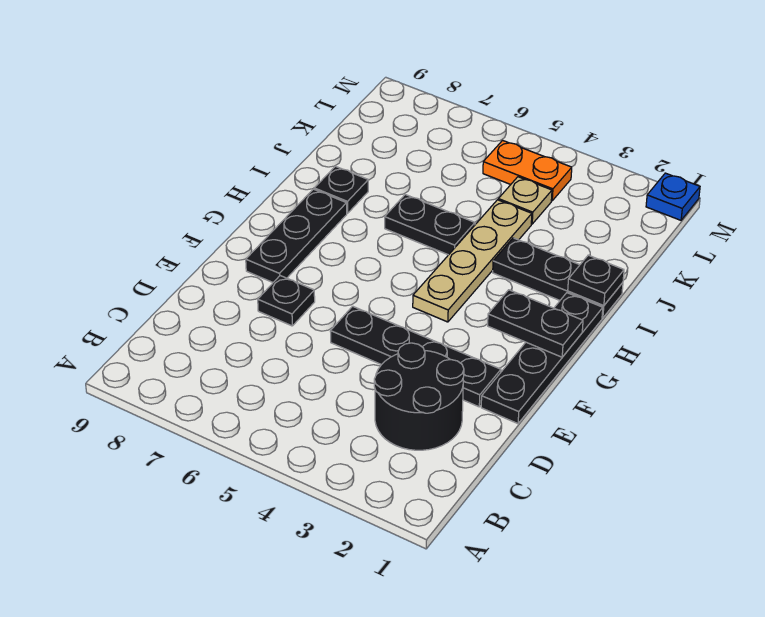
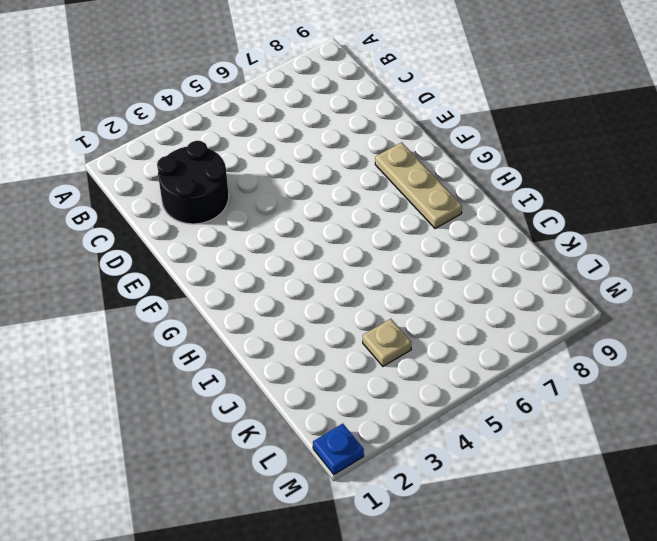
tan plate F8:H8 level 1 -> black plate F8:H8 level 1
none -> black plate E1:H1 level 1
none -> black plate E2:E5 level 1
none -> black plate E7 level 1

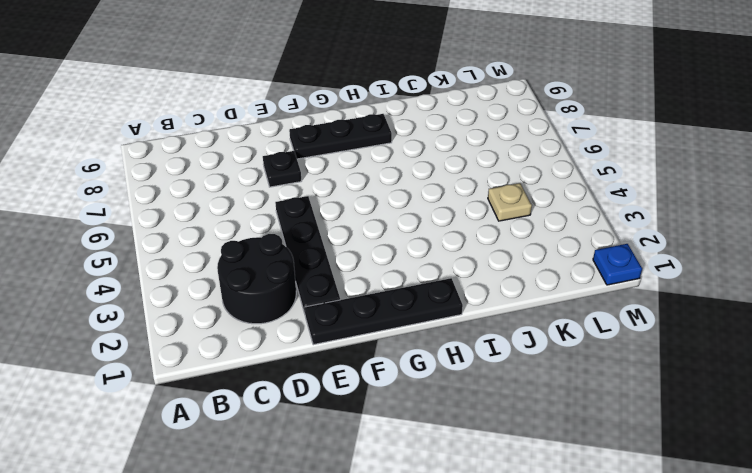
none -> tan plate G4:J4 level 1
none -> black plate I1:I3 level 1
none -> black plate I5:I6 level 1

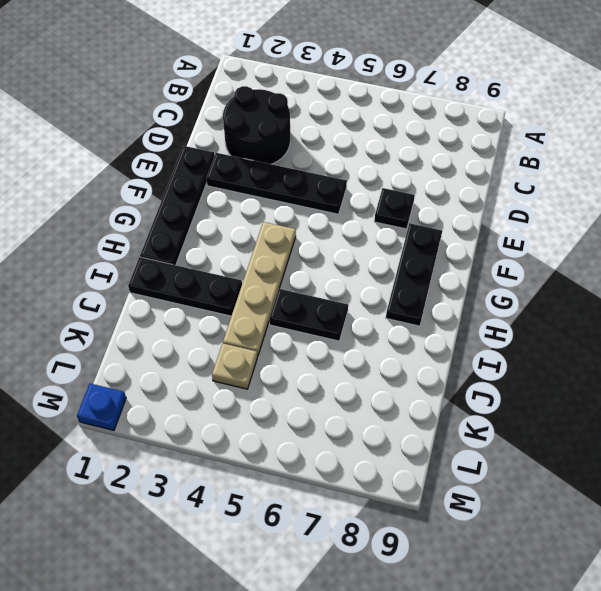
none -> black plate I8 level 1
none -> orange plate L4:L5 level 1
none -> black plate G1:G2 level 2

